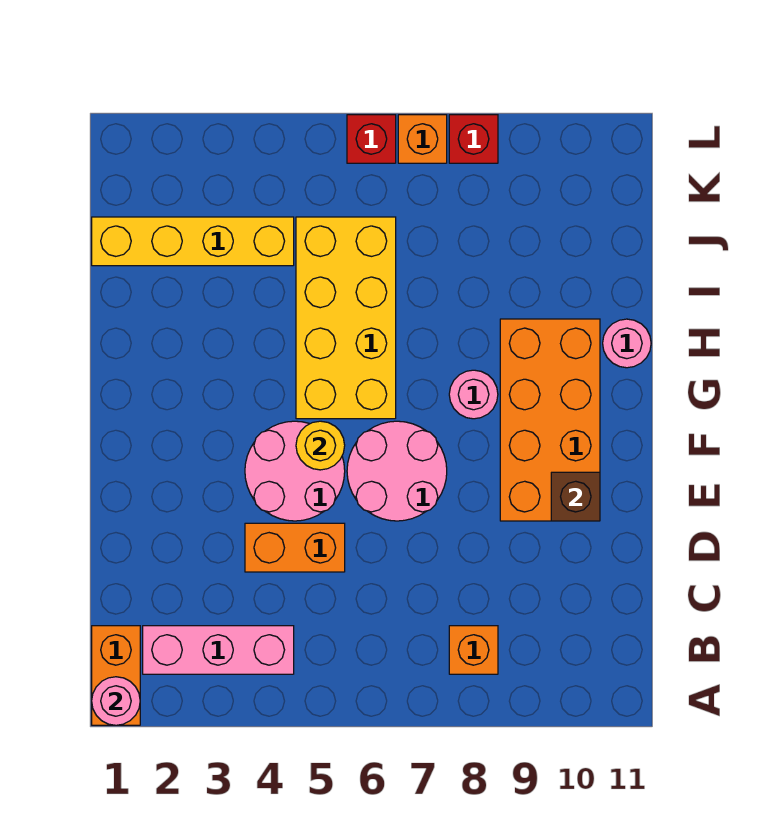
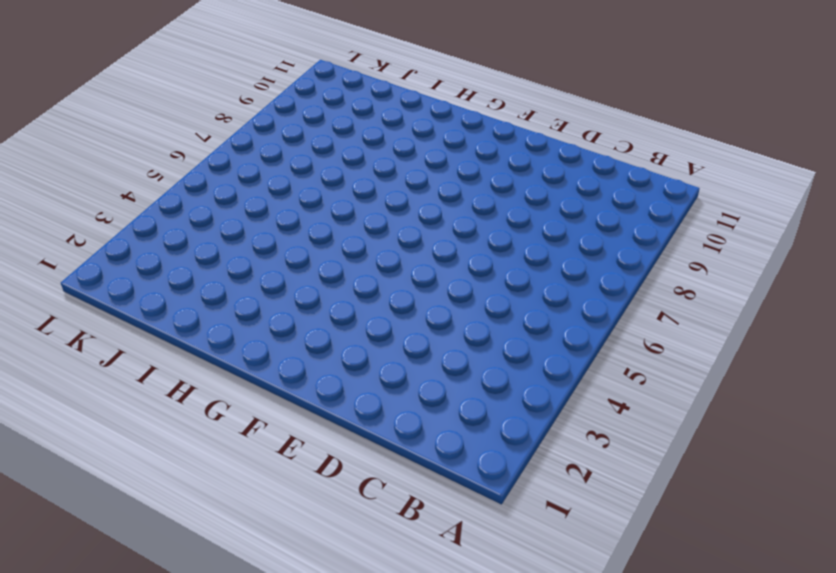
none -> orange brick A1:B1 level 1
none -> pink brick B2:B4 level 1
none -> orange brick B8 level 1

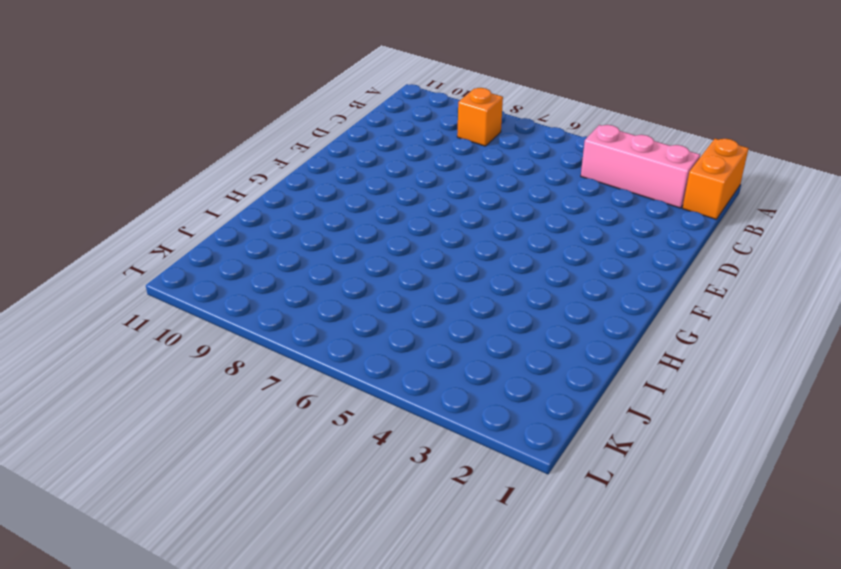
none -> orange brick D4:D5 level 1
none -> pink round brick E4:F5 level 1
none -> pink round brick E6:F7 level 1

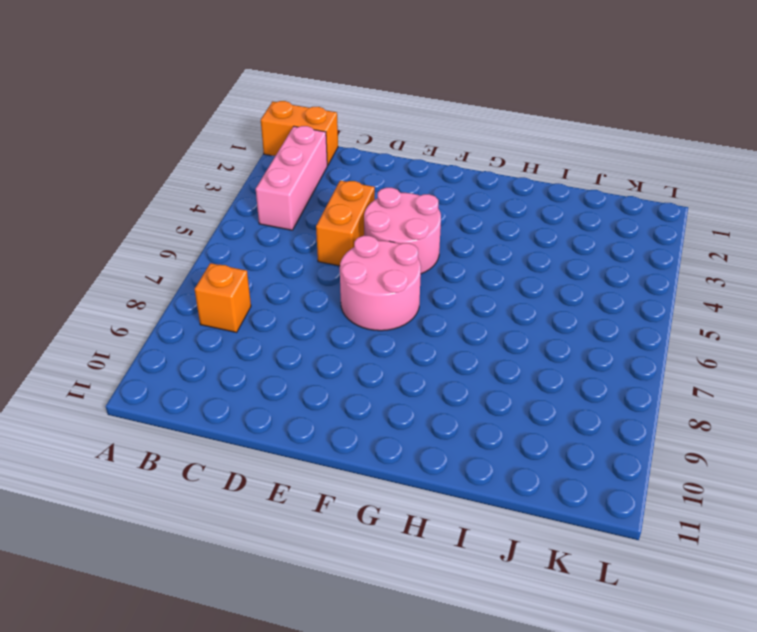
none -> orange brick E9:H10 level 1
none -> yellow brick G5:J6 level 1
none -> pink round brick G8 level 1

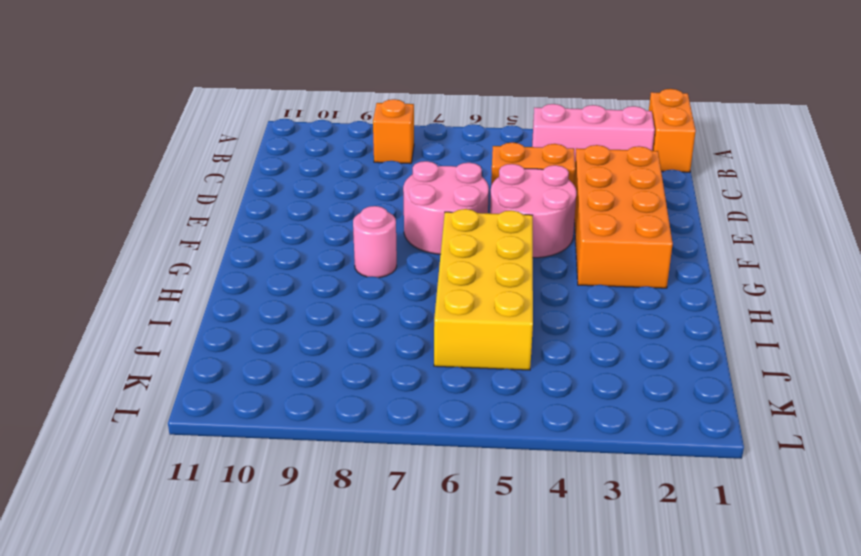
orange brick D2:G3 level 1 -> orange brick E9:H10 level 1
none -> pink round brick H11 level 1
none -> yellow brick J1:J4 level 1
none -> red brick L6 level 1

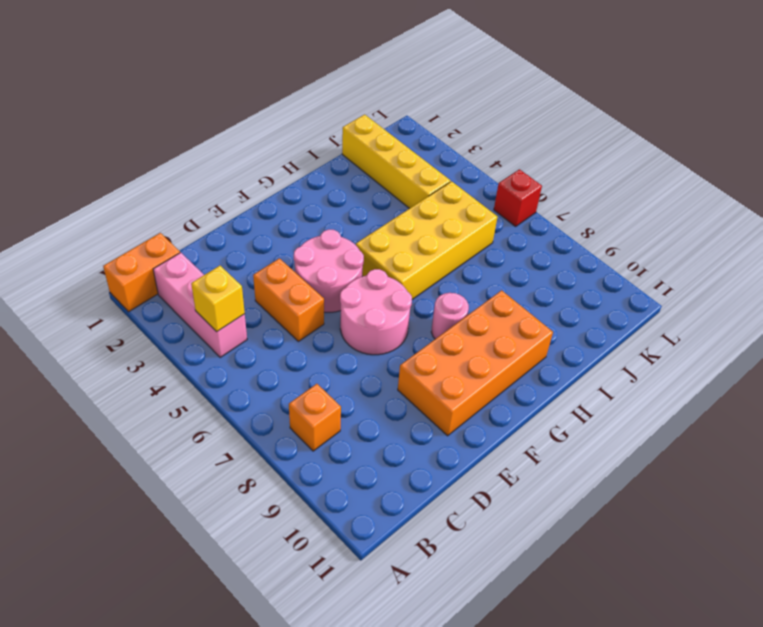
yellow brick B4 level 2 -> none
none -> pink round brick H11 level 1
none -> orange brick L7 level 1
none -> red brick L8 level 1

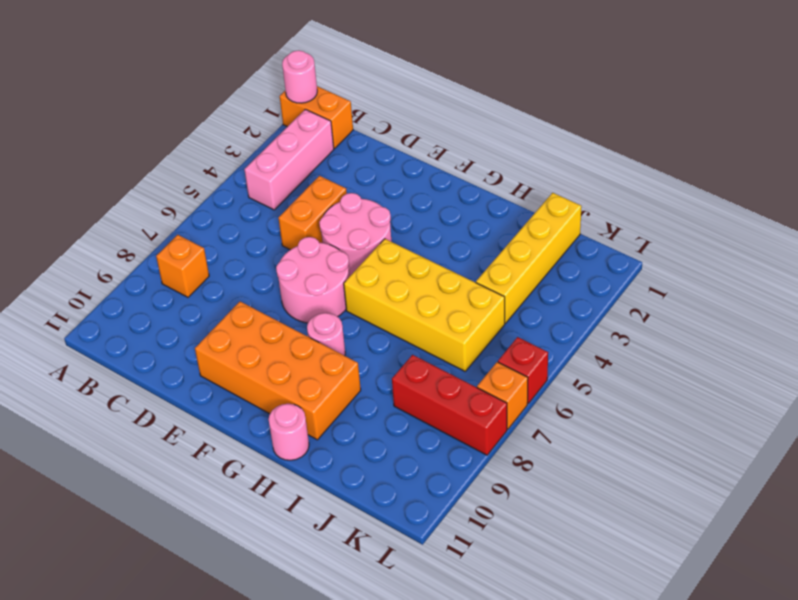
red brick J8:L8 level 1 -> red brick L8 level 1
none -> brown brick E10 level 2
none -> yellow round brick F5 level 2

